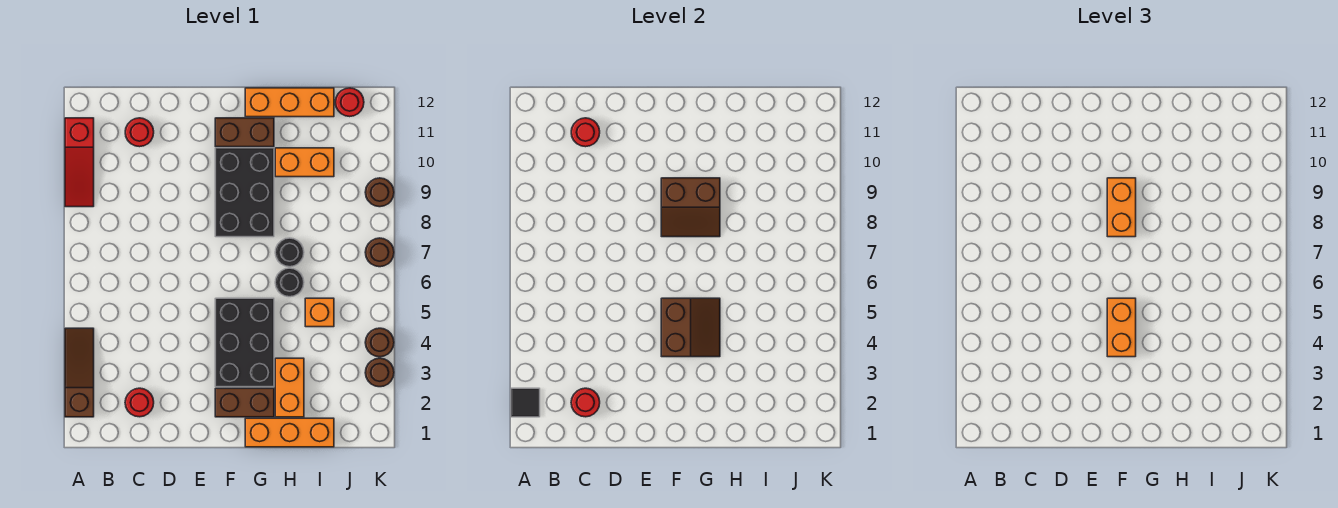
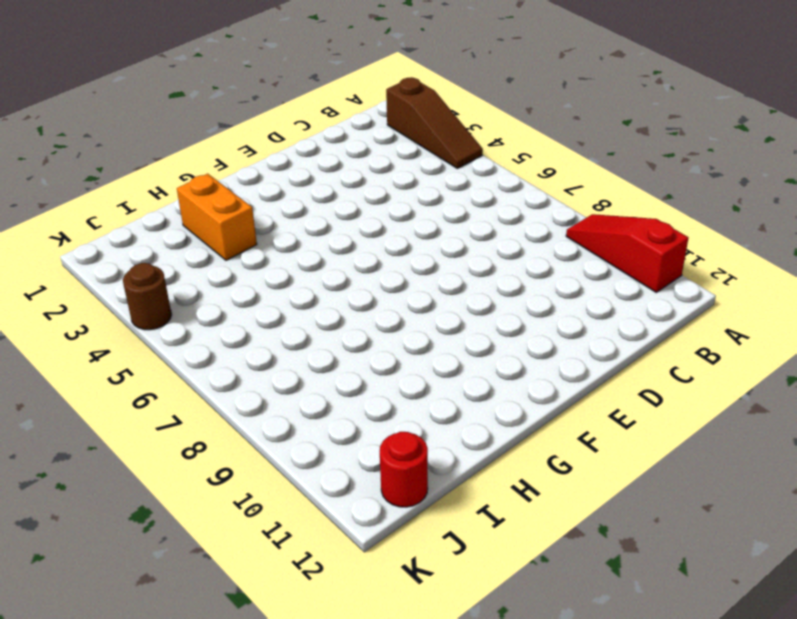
none -> red round brick C2 level 1
none -> red round brick C11 level 1
none -> brown brick F2:G2 level 1

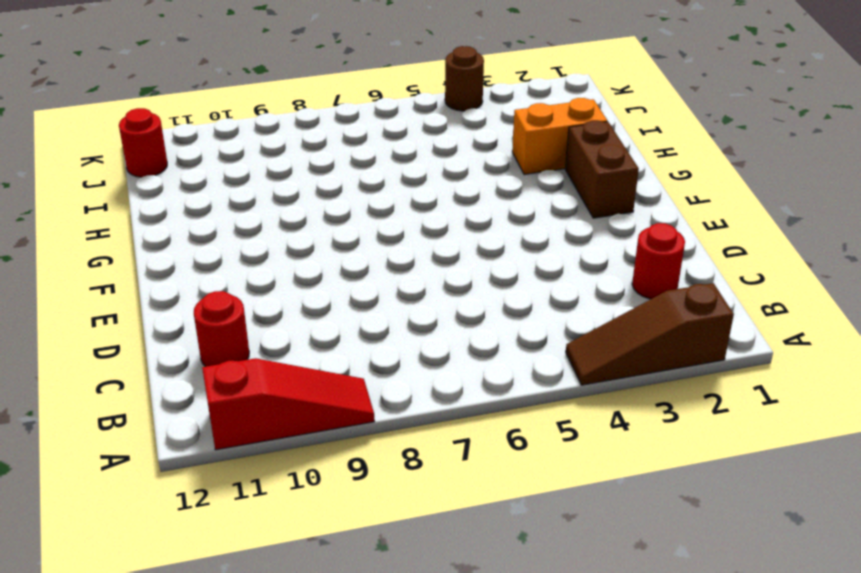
none -> black brick F3:G5 level 1
none -> black brick F8:G10 level 1
none -> brown brick F11:G11 level 1

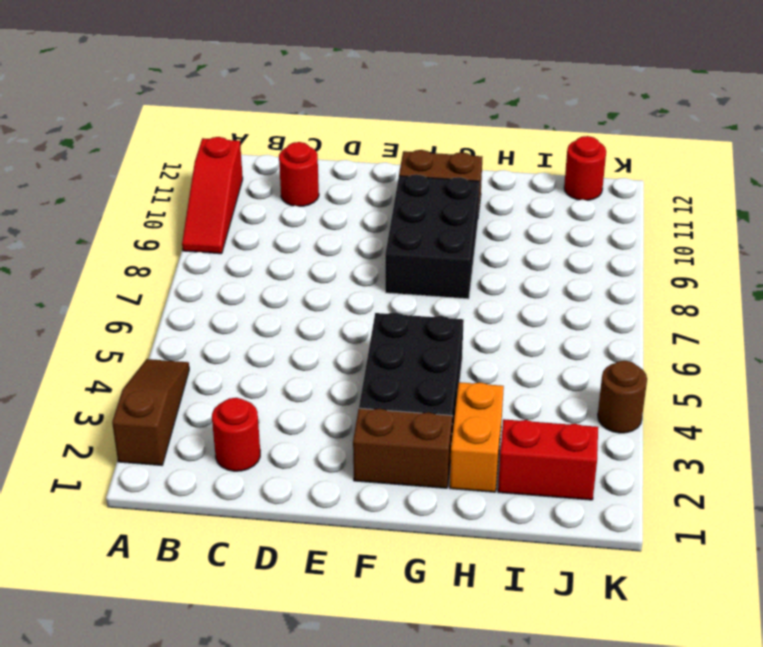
red brick I2:J2 level 1 -> none
none -> orange brick G1:I1 level 1
none -> orange brick G12:I12 level 1
none -> black round brick H6 level 1

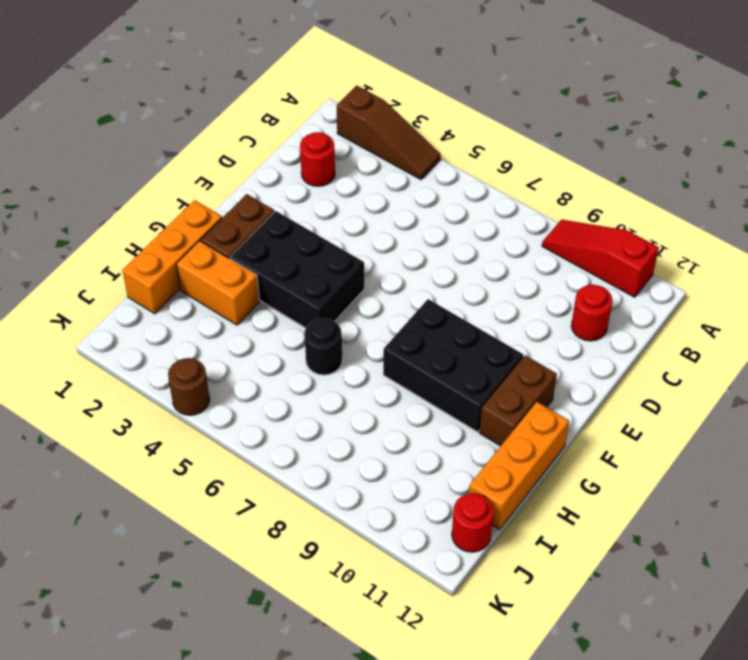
none -> black round brick H7 level 1
none -> orange brick H10:I10 level 1
none -> orange brick I5 level 1

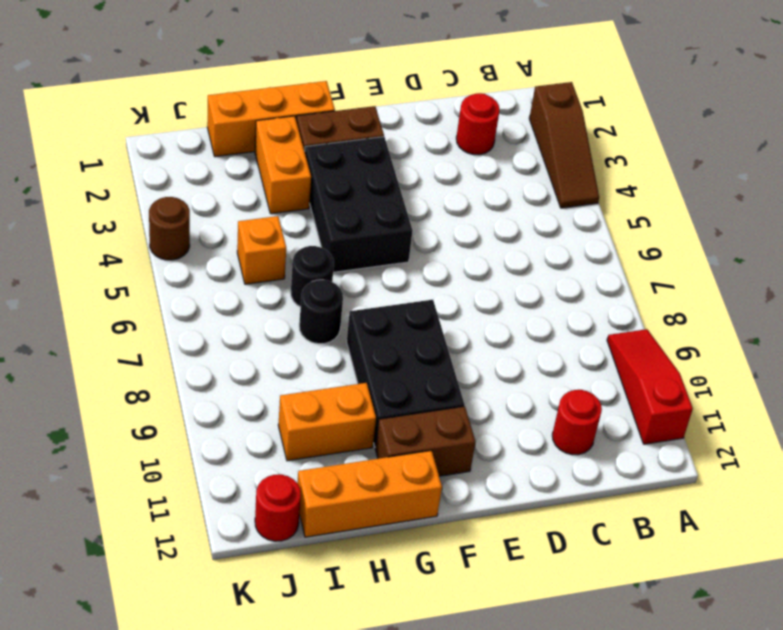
none -> brown round brick K3 level 1
none -> brown round brick K7 level 1
none -> brown round brick K9 level 1

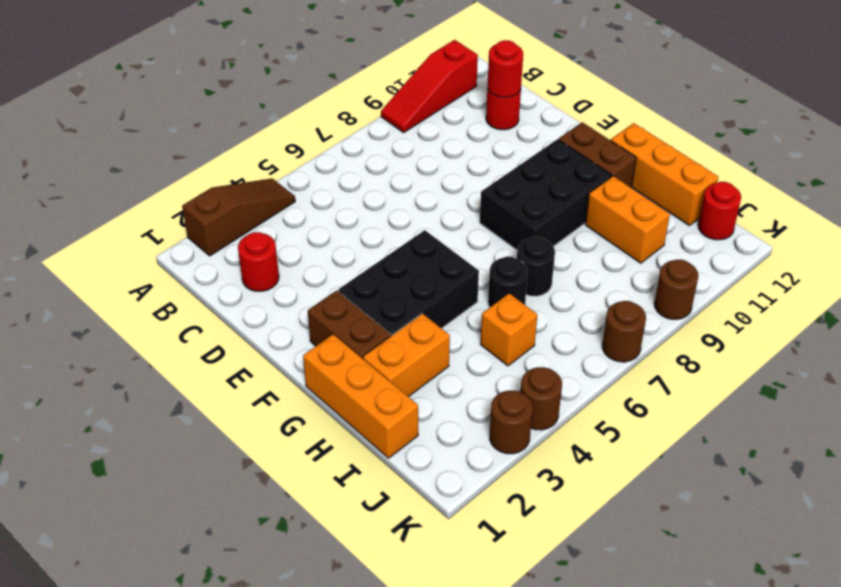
none -> black tile A2 level 2
none -> red round brick C2 level 2
none -> brown slope F4:G5 level 2 top F

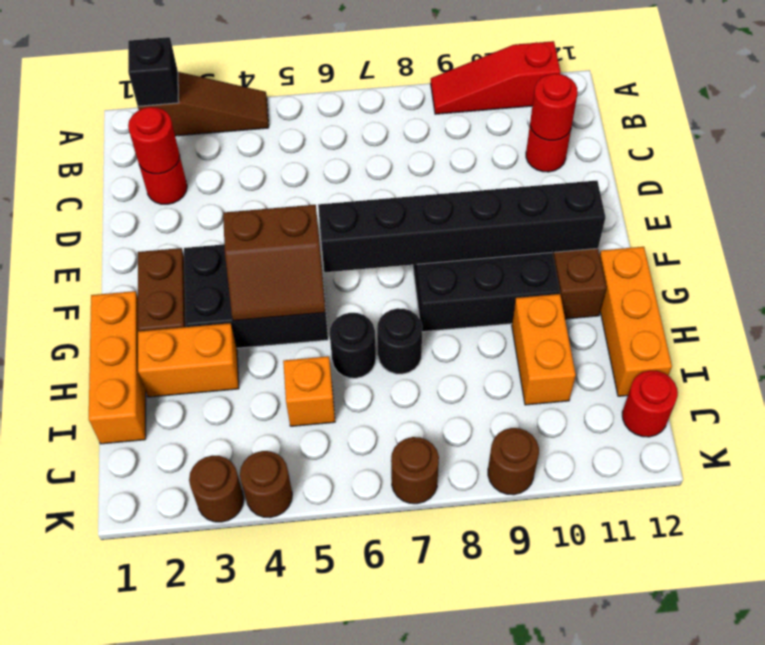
black brick A2 level 2 -> black tile A2 level 2
black brick F6:F11 level 2 -> brown slope F8:G9 level 2 top 9
none -> orange brick F4:F5 level 3
none -> orange brick F8:F9 level 3

